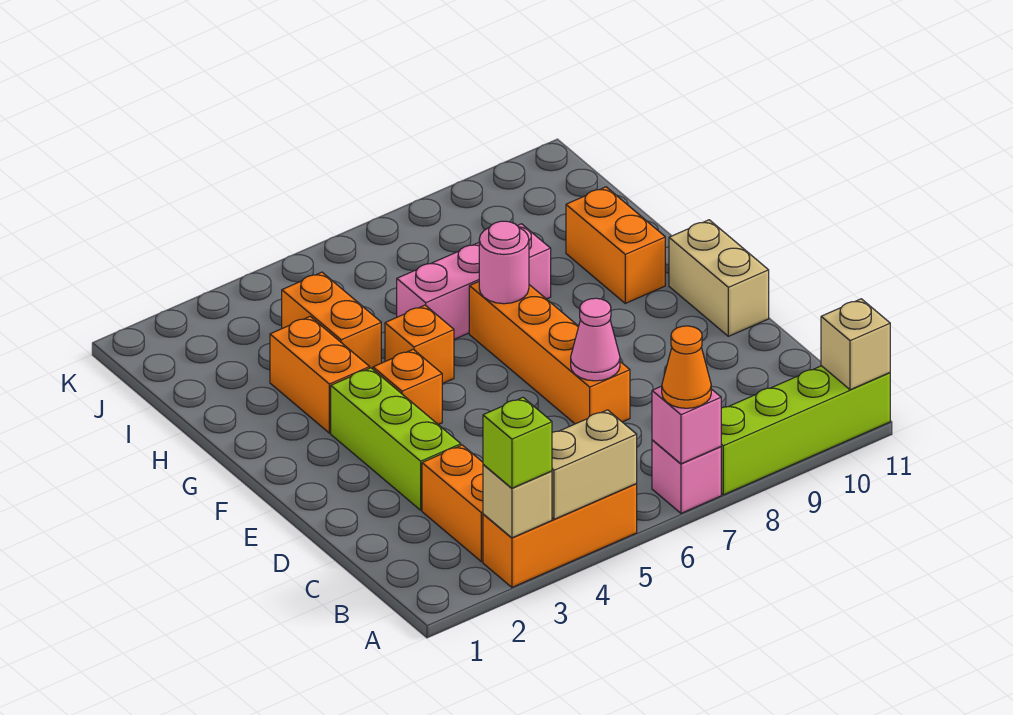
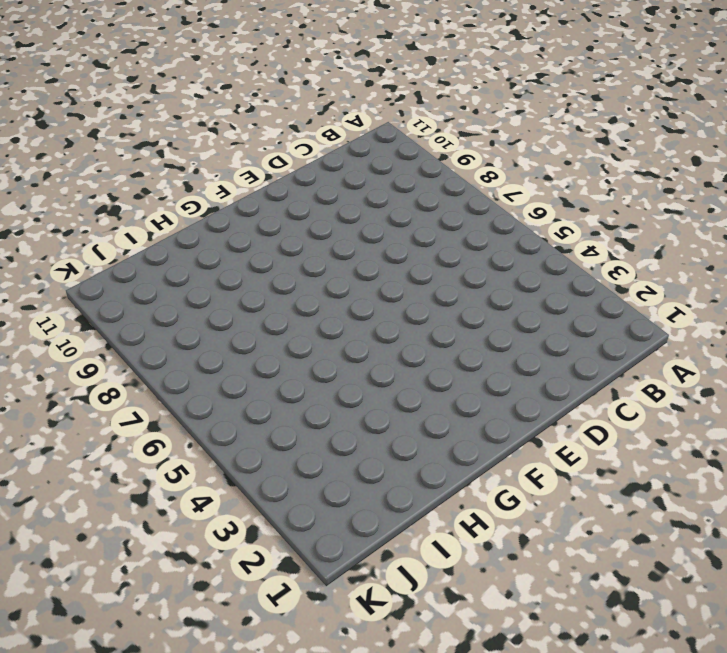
none -> orange brick A3:A5 level 1
none -> pink brick A7 level 1
none -> lime brick A8:A11 level 1

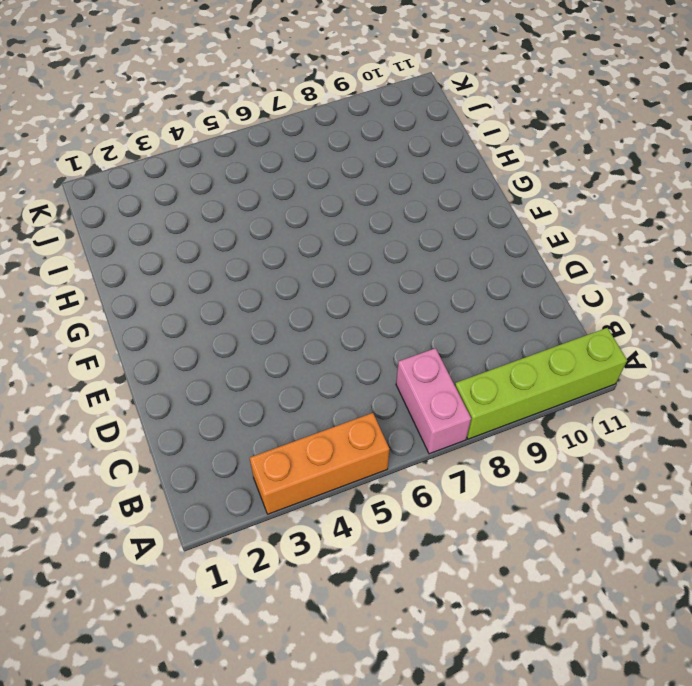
pink brick A7:B7 level 1 -> pink brick A7 level 1
none -> orange brick B3:C3 level 1
none -> lime brick D3:F3 level 1
none -> orange brick D7:G7 level 1

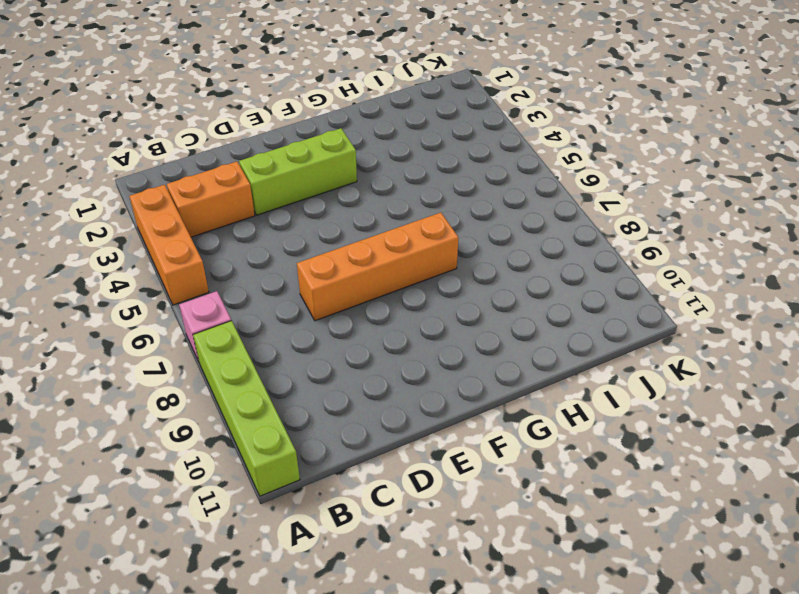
none -> tan brick E11:F11 level 1
none -> orange brick F4 level 1
none -> orange brick G3:H3 level 1

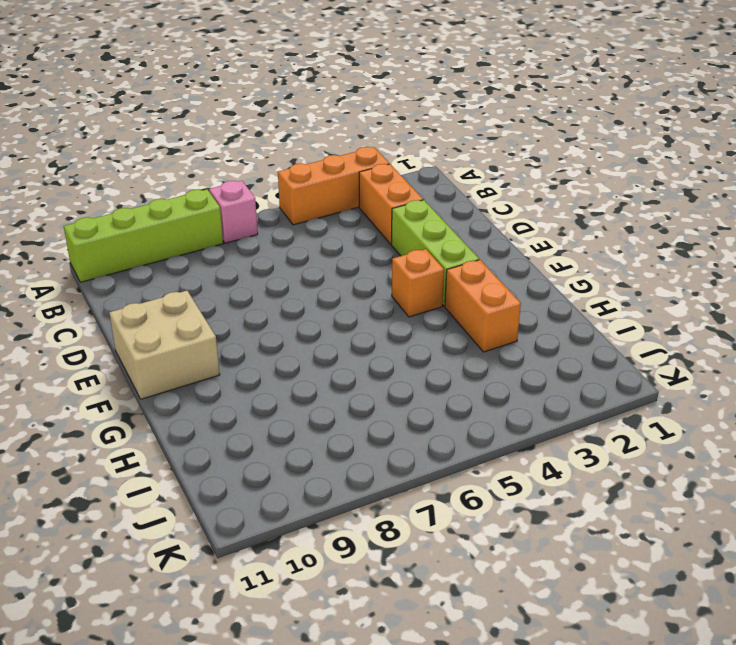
tan brick E10:F11 level 1 -> tan brick E11:F11 level 1
none -> orange brick D7:G7 level 1
none -> orange brick G5 level 1
none -> orange brick G10:H10 level 1

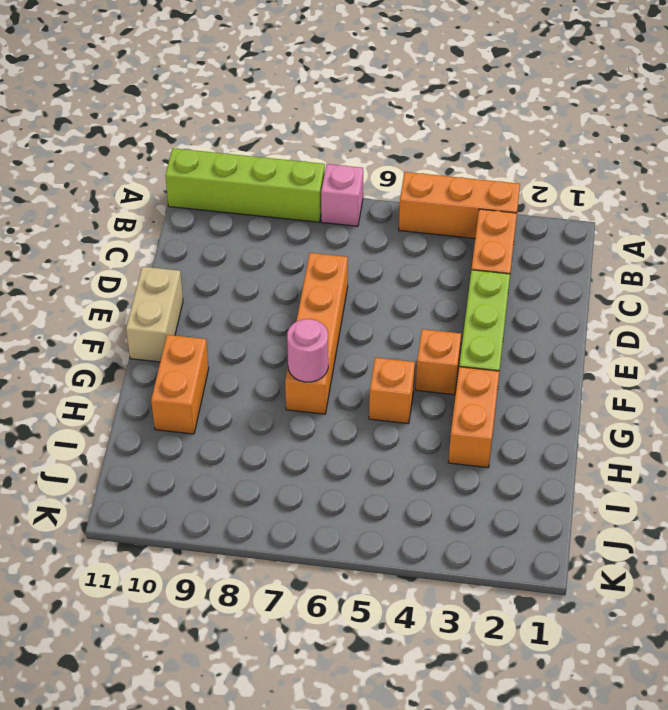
none -> orange brick H4:I4 level 1
none -> pink brick H6:H8 level 1
none -> tan brick A3 level 2

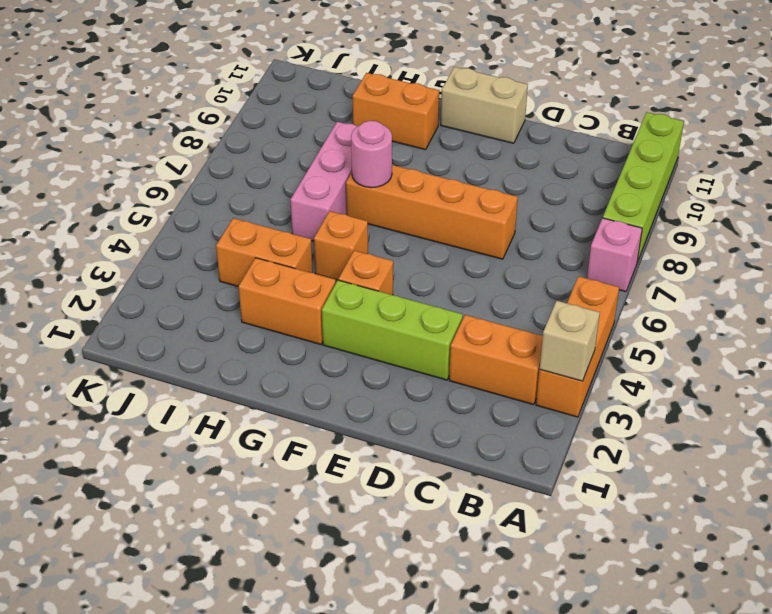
none -> tan brick A4:A5 level 2
none -> pink brick A7 level 2
none -> tan brick A11 level 2

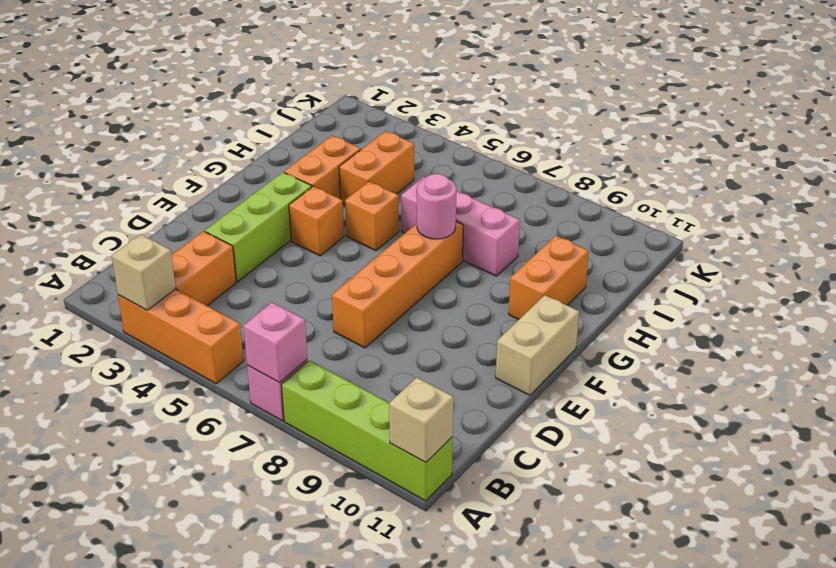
none -> tan brick A4:A5 level 2
none -> pink cone D7 level 2
none -> lime brick A3 level 3

